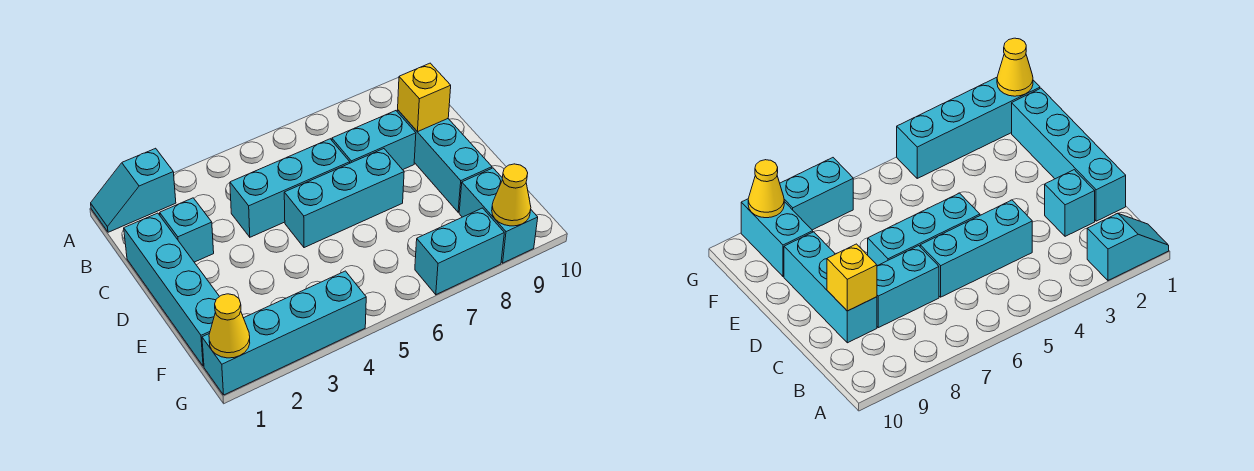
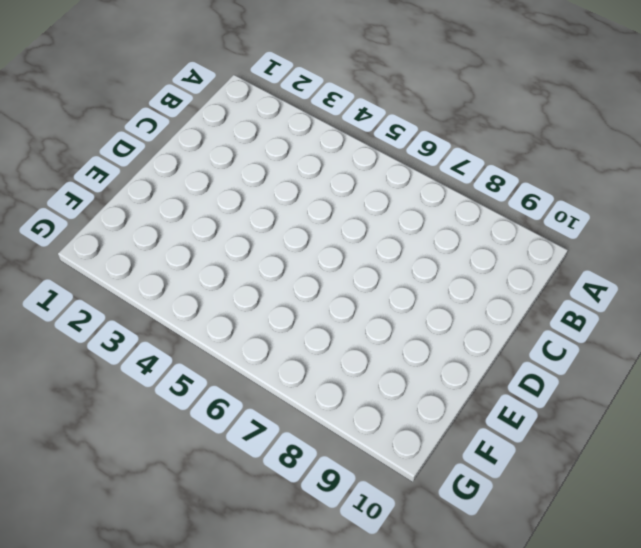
none -> cyan slope A1:A2 level 1 top 2
none -> cyan brick C1:F1 level 1
none -> cyan brick C2 level 1

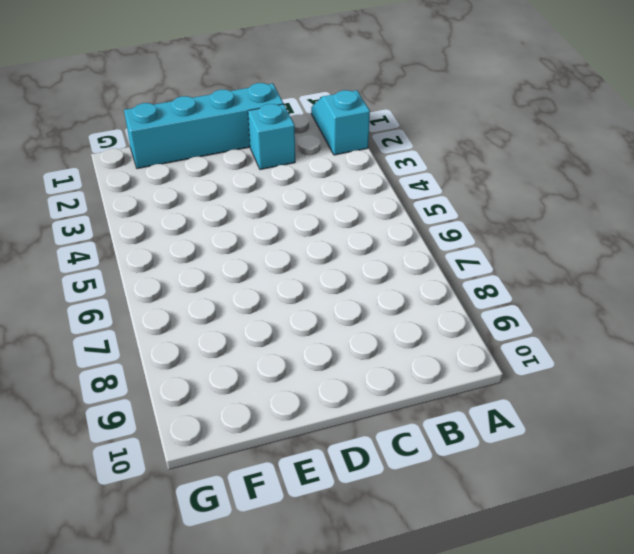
none -> cyan brick C4:C6 level 1
none -> cyan brick C7:C8 level 1
none -> cyan brick C9:E9 level 1

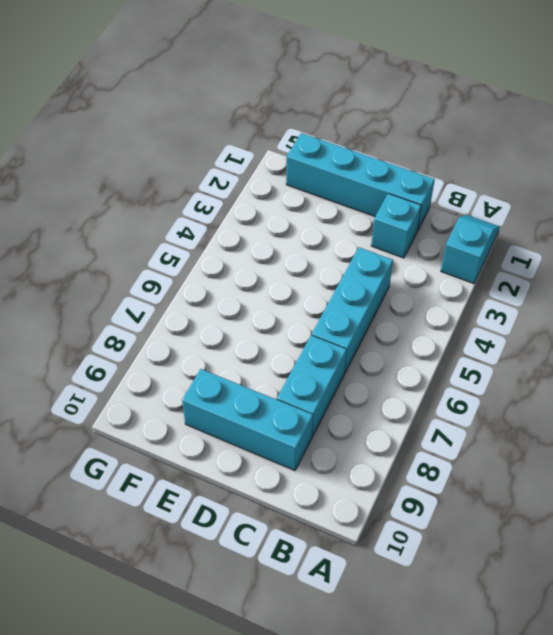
none -> cyan brick D5:D7 level 1
none -> cyan brick F9:G9 level 1
none -> cyan brick G1:G4 level 1

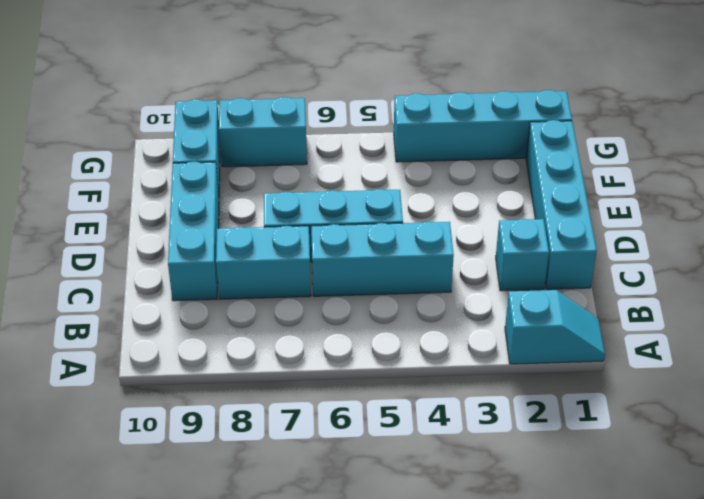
none -> yellow brick C9 level 2
none -> yellow cone G1 level 2
none -> yellow cone G9 level 2

